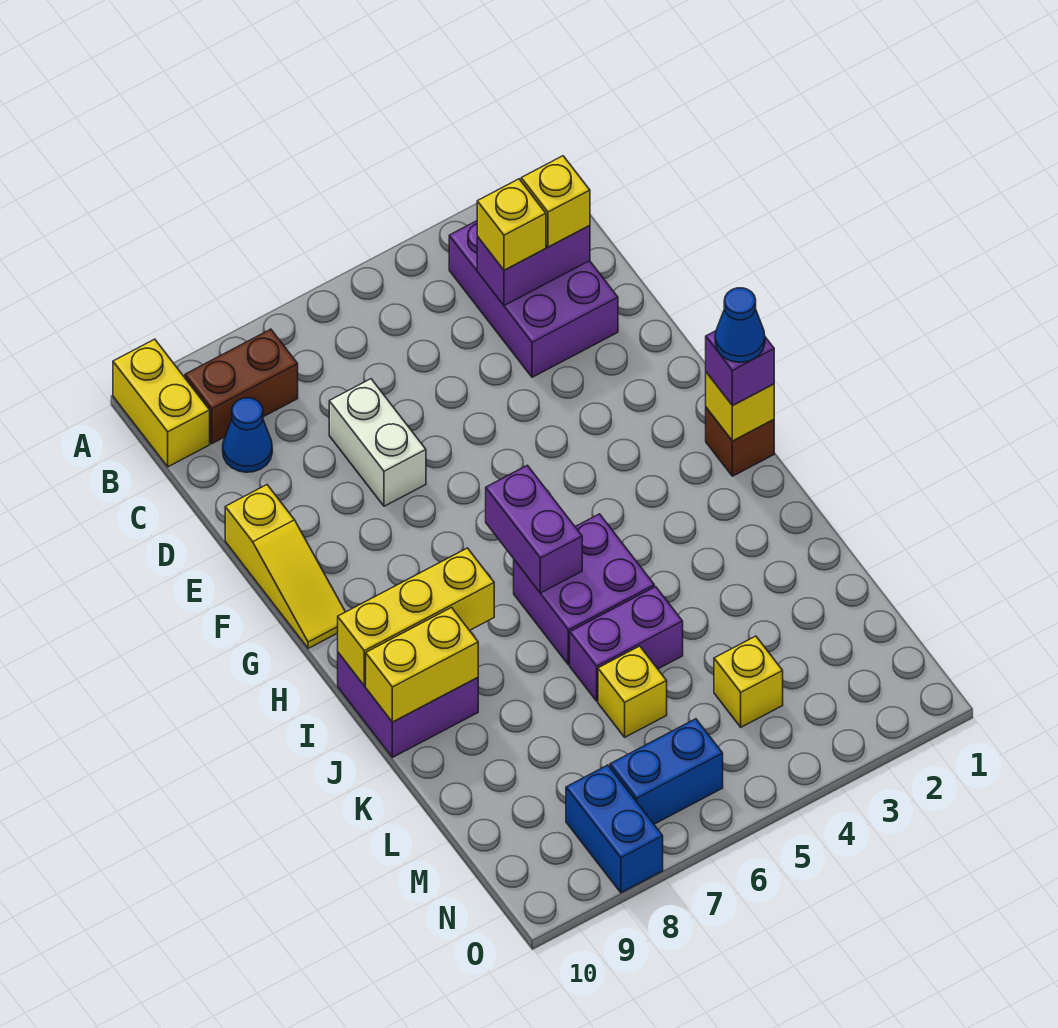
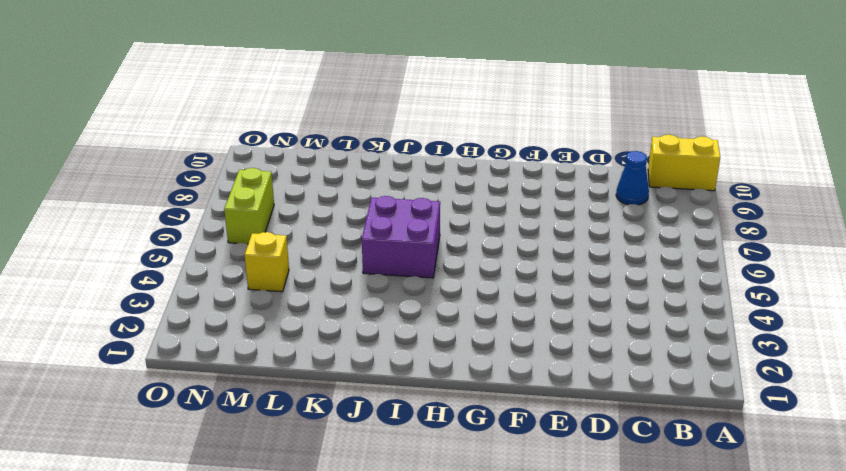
lime brick N6:N7 level 1 -> blue brick N6:N7 level 1
none -> purple brick B2:D3 level 1
none -> brown brick B8:B9 level 1
none -> white brick D7:E7 level 1

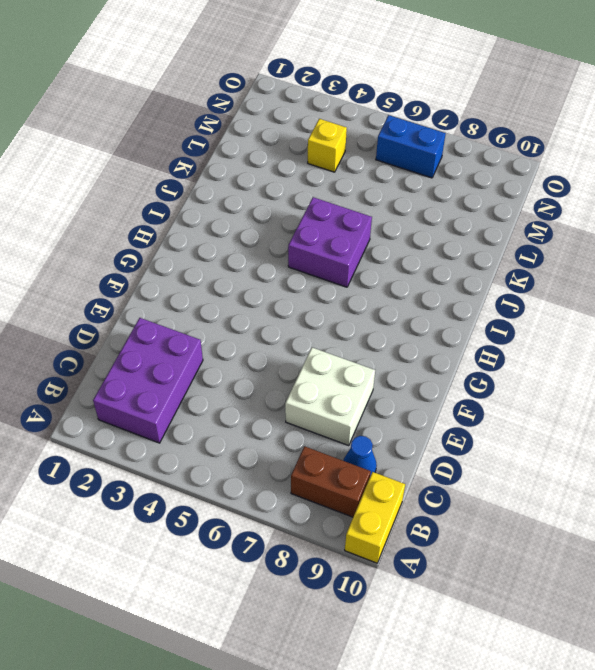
white brick D7:E8 level 1 -> white brick D7:E7 level 1
none -> yellow slope E10:G10 level 1 top E
none -> brown brick H1 level 1
none -> purple brick I9:J10 level 1

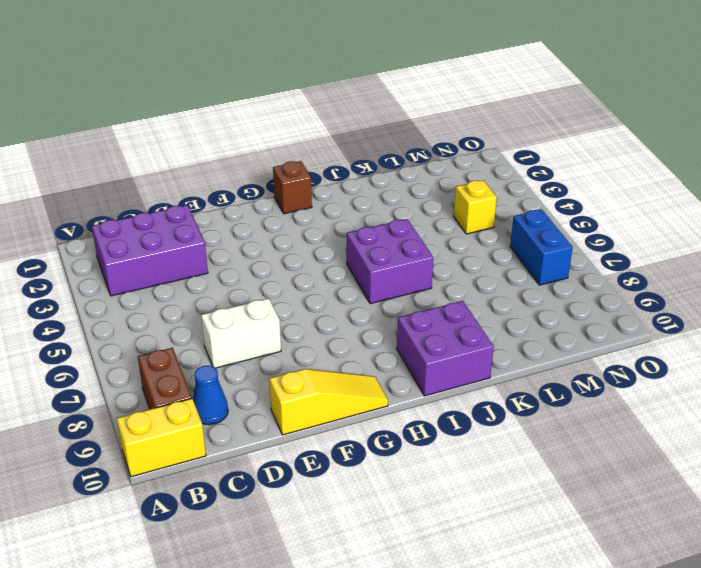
none -> purple brick K5:K6 level 1
none -> yellow brick L6 level 1
none -> blue brick N8:O8 level 1

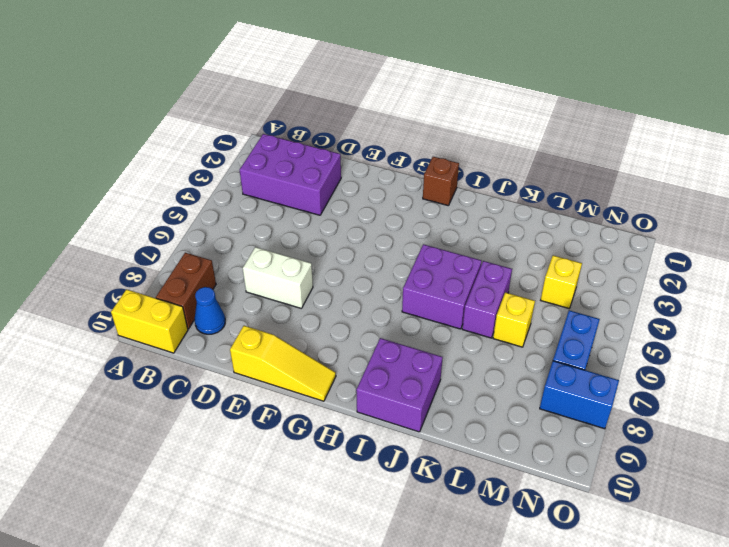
none -> purple brick C2:C3 level 2
none -> yellow brick H1 level 2
none -> purple brick H6:I6 level 2

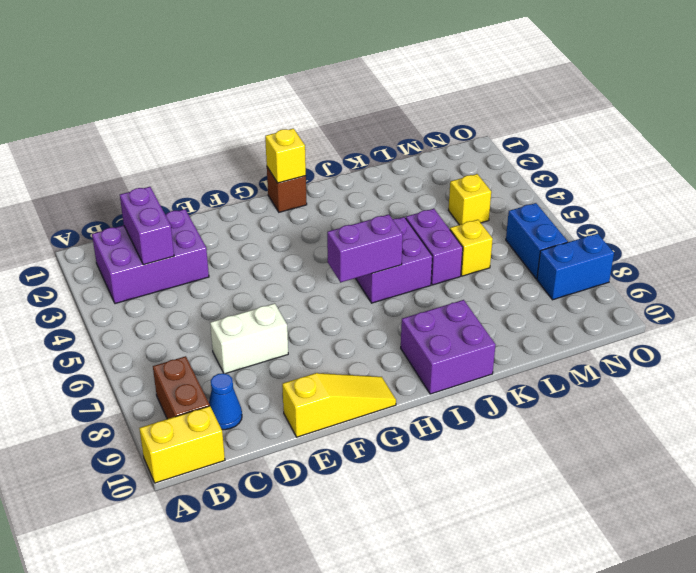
none -> yellow brick I8:I10 level 2
none -> yellow brick J9:J10 level 2
none -> yellow brick C2 level 3

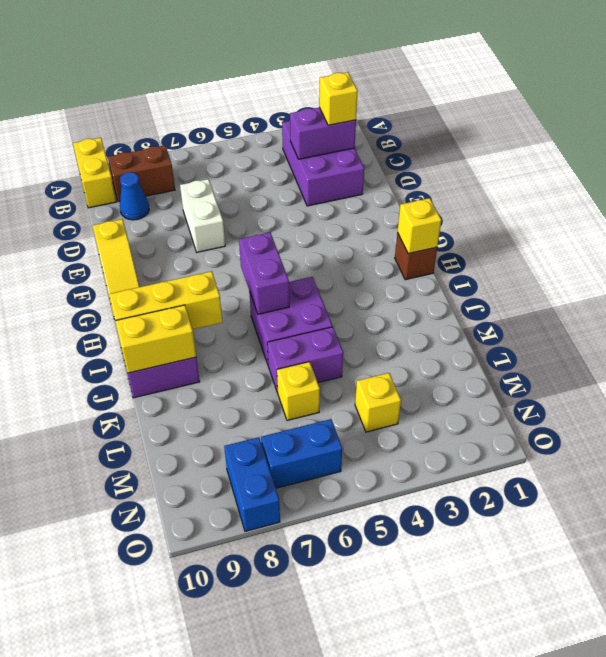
none -> yellow brick C3 level 3
none -> purple brick H1 level 3
none -> blue cone H1 level 4

